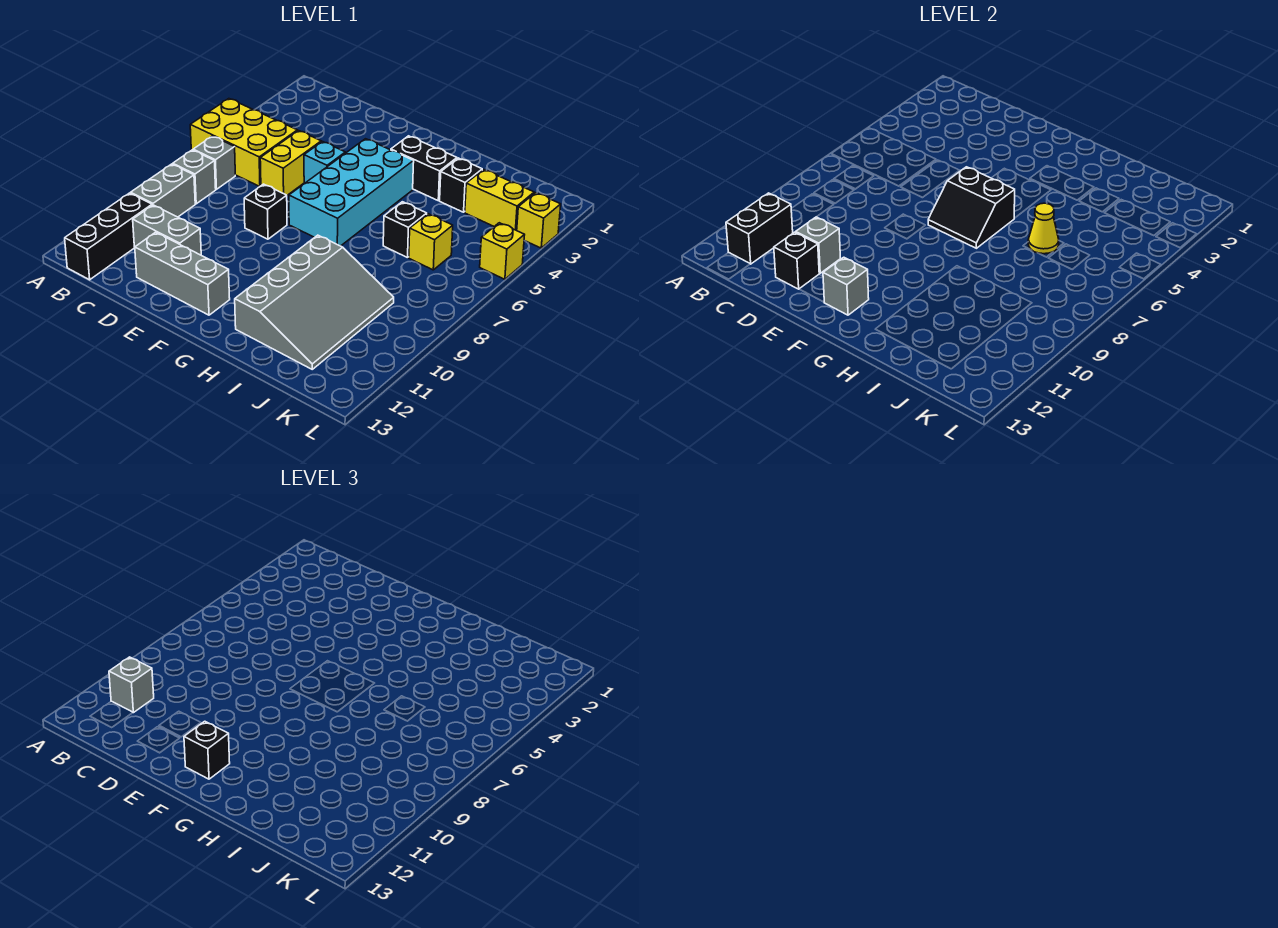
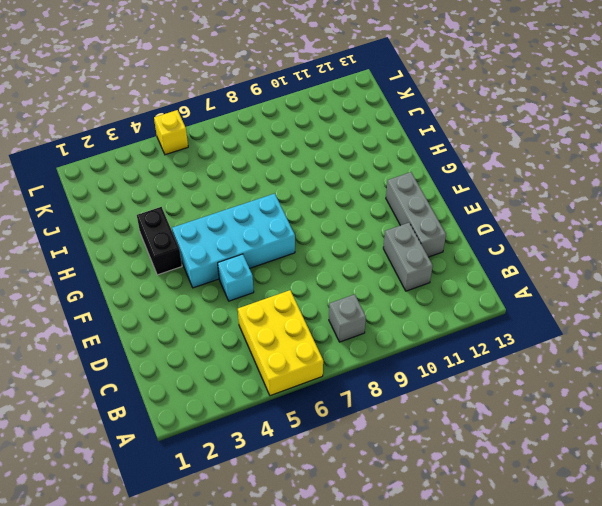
none -> grey brick B7 level 1
none -> grey brick B9:B10 level 1
none -> black brick B11:B13 level 1

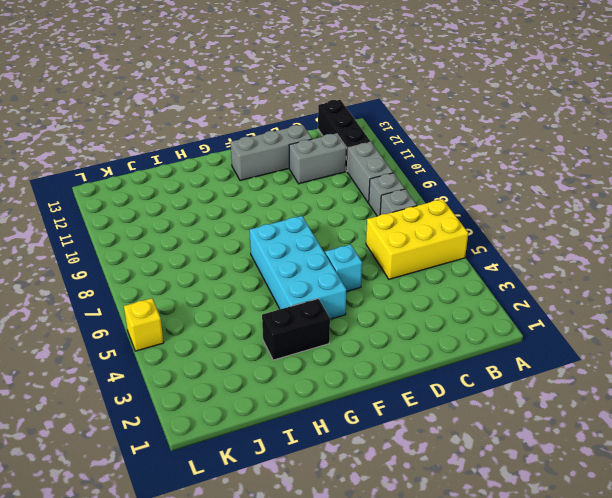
none -> yellow brick D5:D6 level 1
none -> black brick E8 level 1
none -> grey slope H9:J12 level 1 top H

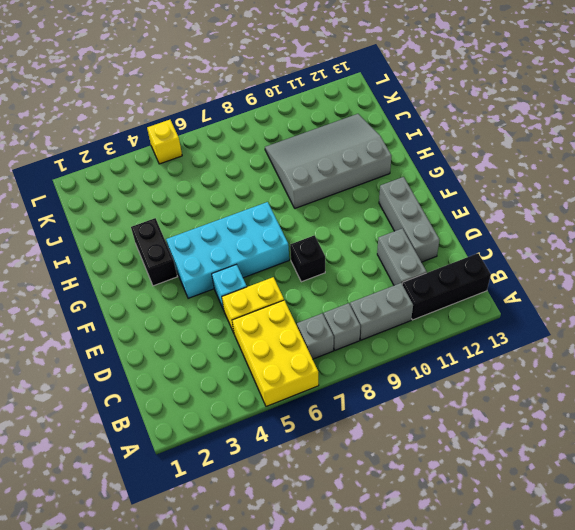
none -> black brick I3 level 1
none -> black brick I6 level 1
none -> yellow brick J3:K3 level 1

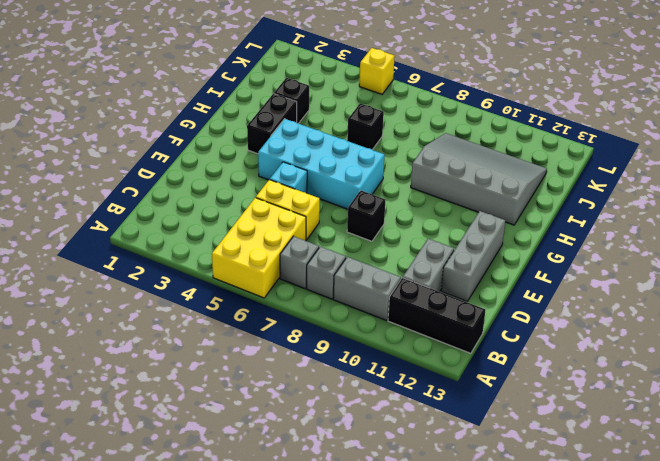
none -> yellow brick J3:K3 level 1
none -> yellow brick J6 level 1
none -> yellow brick L3 level 1

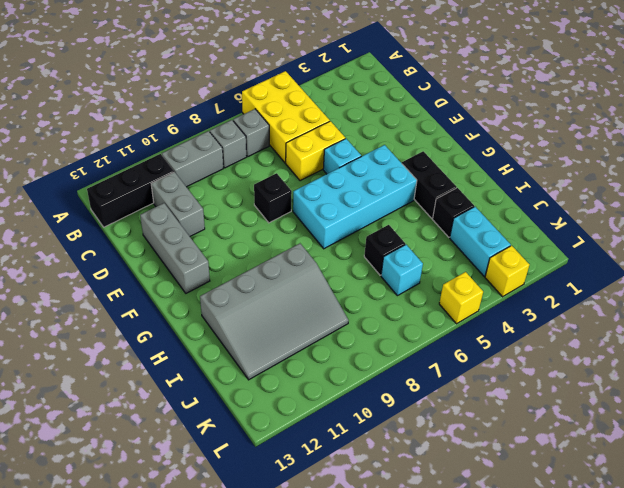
cyan brick J3:K3 level 1 -> yellow brick J3:K3 level 1
cyan brick J6 level 1 -> yellow brick J6 level 1
none -> black brick B11:B12 level 2
none -> grey brick D11 level 2
none -> black brick D12 level 2

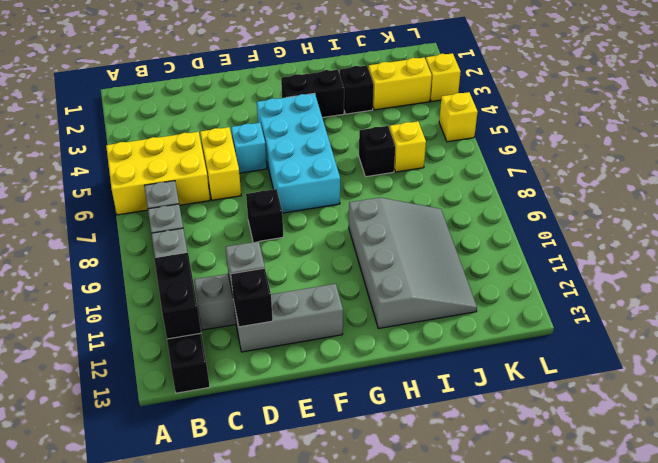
none -> black slope F6:G7 level 2 top 6
none -> grey brick F12 level 2
none -> yellow cone I6 level 2

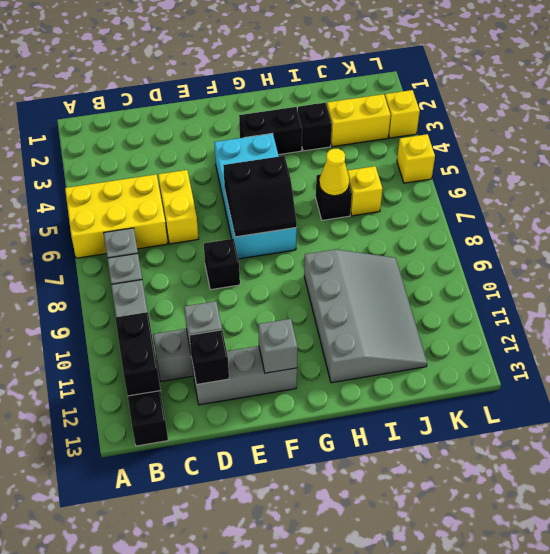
none -> cyan brick E5 level 1
none -> grey brick B11 level 3
none -> black brick F12 level 3

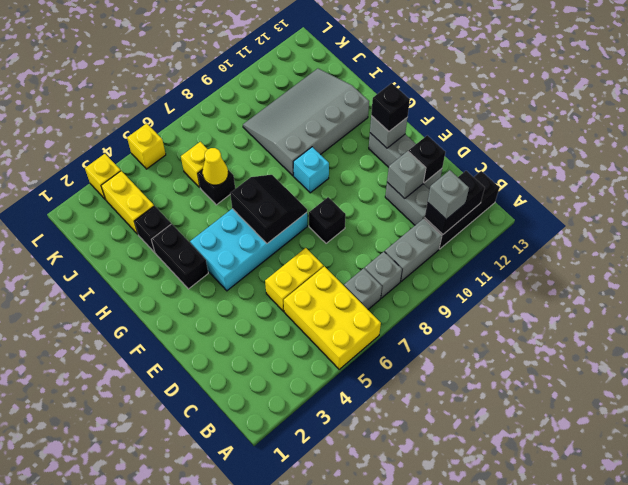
cyan brick G9 level 1 -> cyan brick E5 level 1

